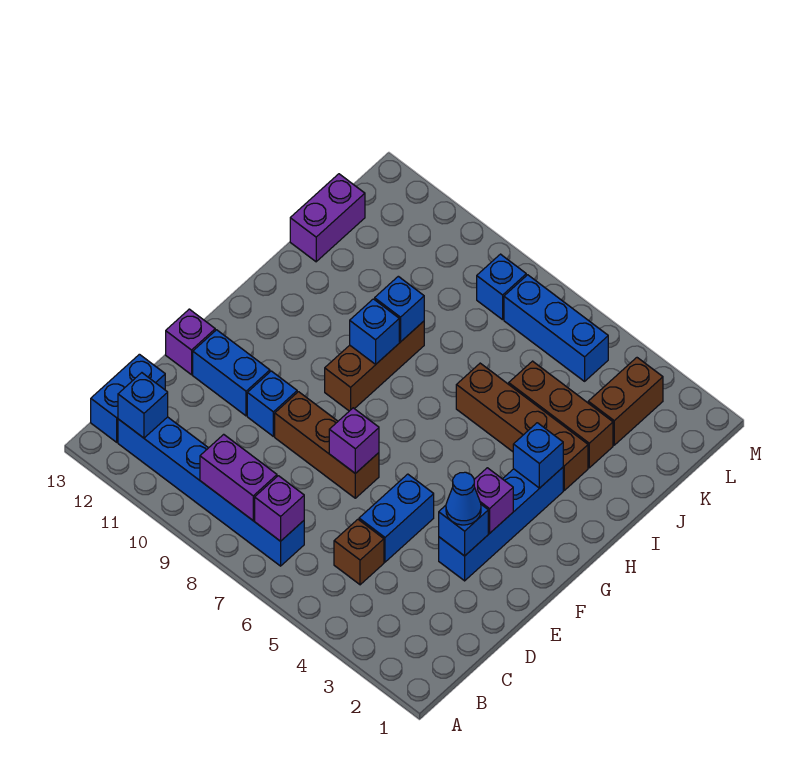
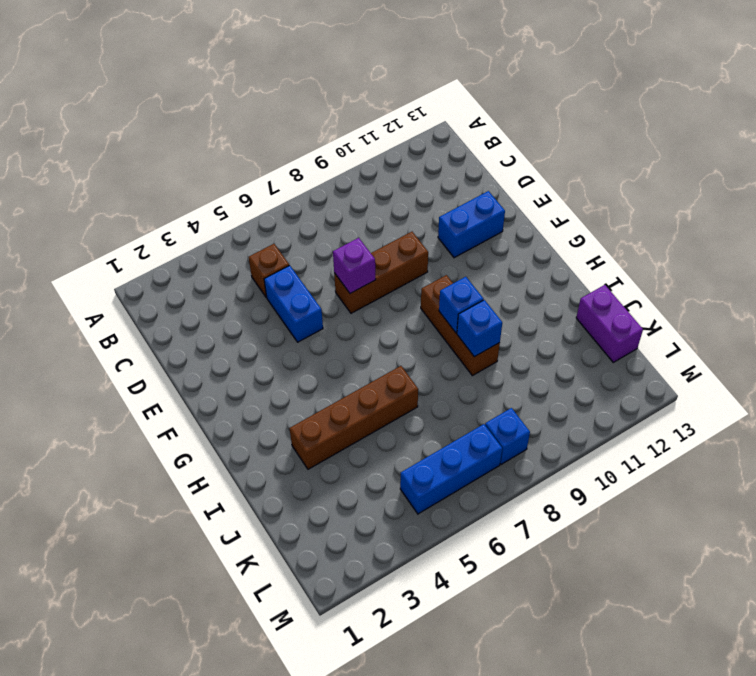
none -> blue brick B7:B12 level 1
none -> blue brick B13:C13 level 1
none -> blue brick E3:H3 level 1

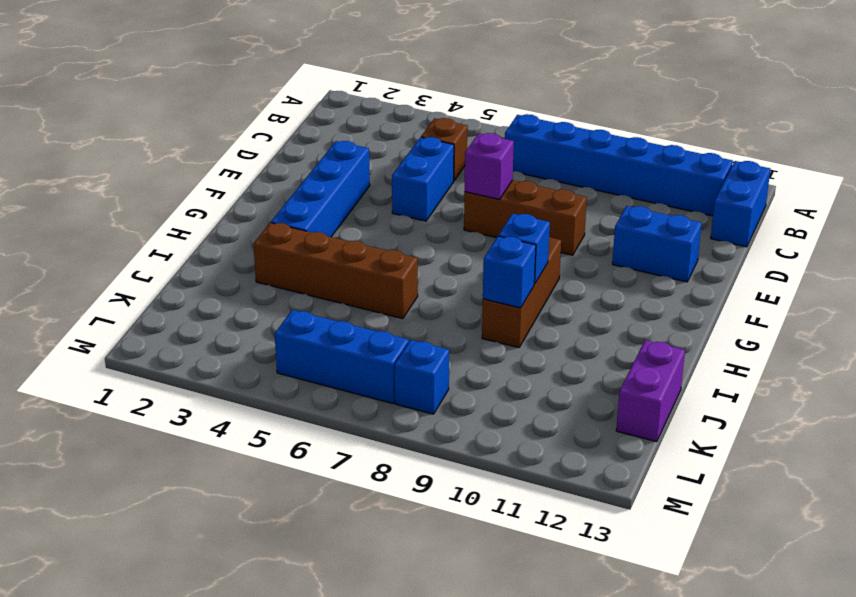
none -> blue brick E10 level 1
none -> purple brick E13 level 1
none -> brown brick J3:J5 level 1

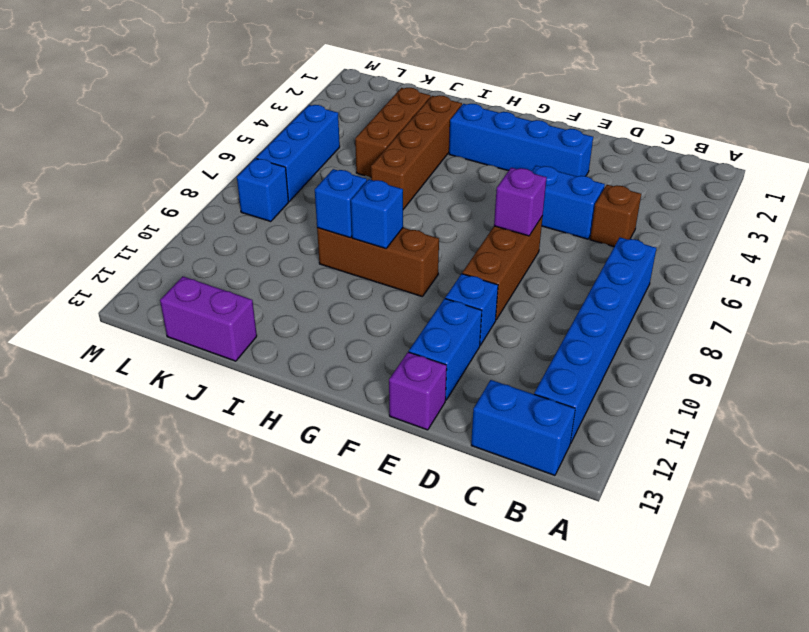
none -> brown brick K3:L3 level 1
none -> purple brick B7 level 2
none -> purple brick B8:B9 level 2

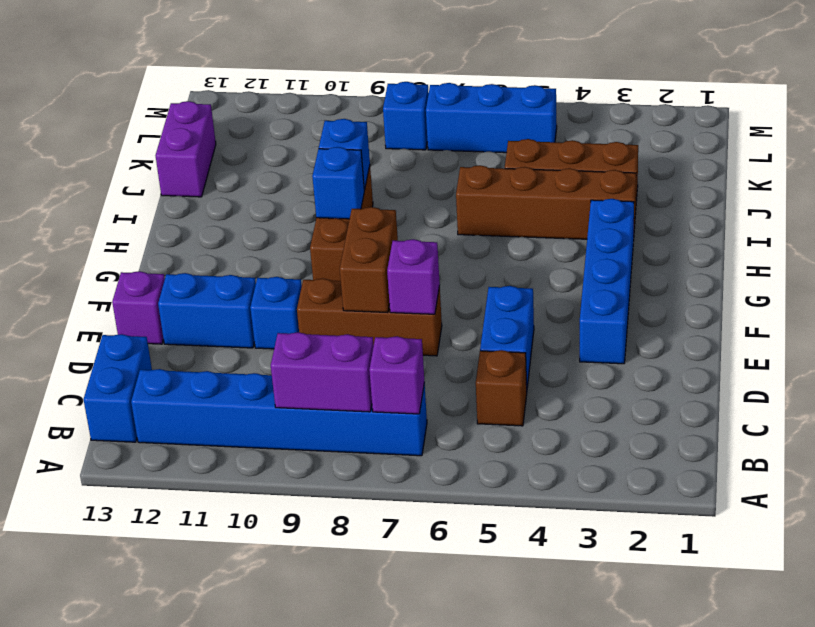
brown brick E8:F8 level 2 -> brown brick K3:L3 level 1
none -> blue brick B12 level 2
none -> blue brick E3 level 2
none -> purple brick F3 level 2

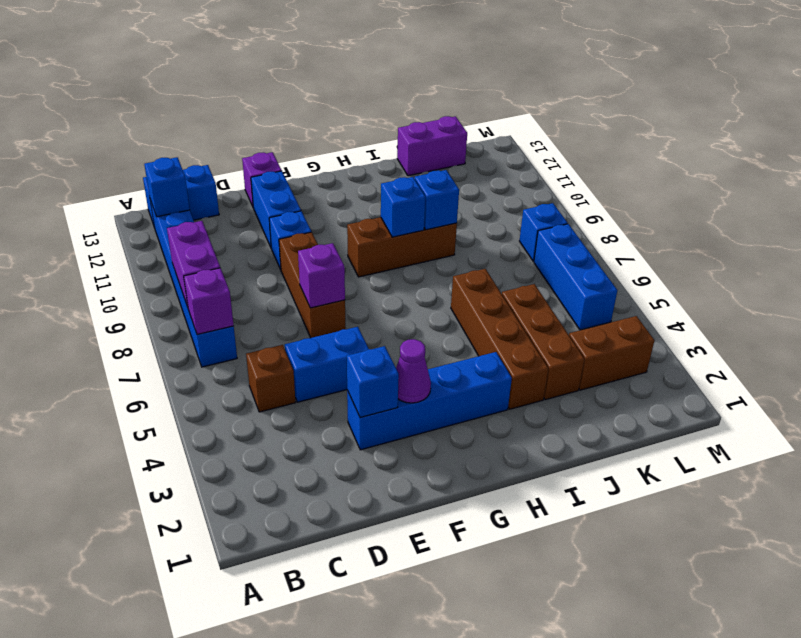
purple cone F3 level 2 -> purple brick F3 level 2
none -> blue brick H3 level 2
none -> blue cone E3 level 3

